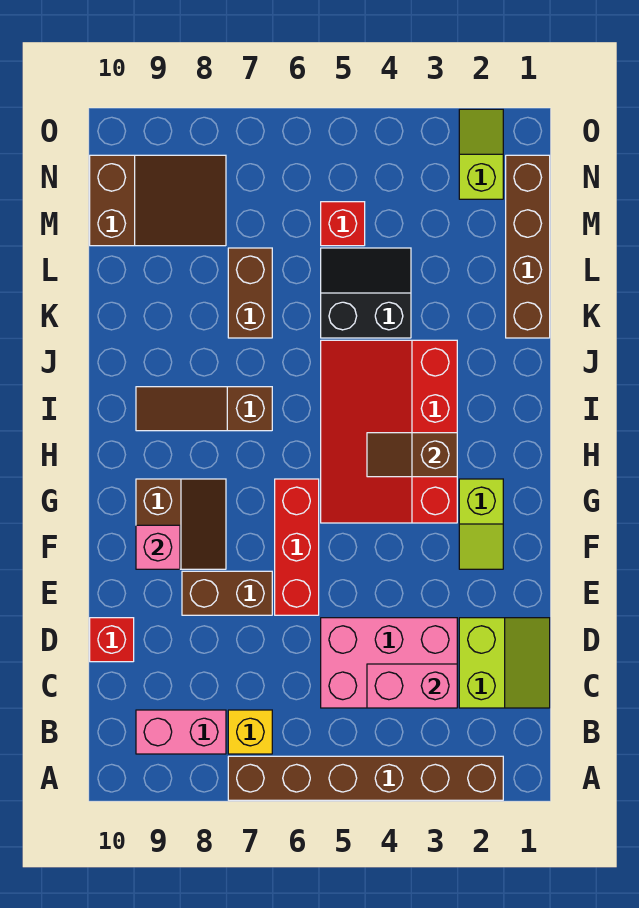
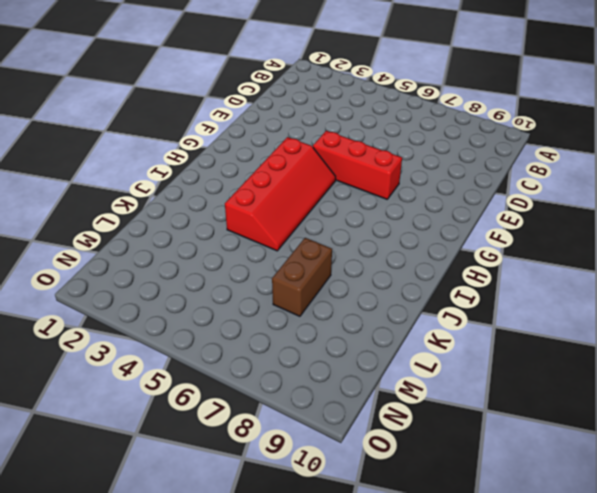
red brick F5:F7 level 1 -> red brick E6:G6 level 1
red slope G4:J5 level 1 top 4 -> red slope G3:J5 level 1 top 3
none -> brown brick A2:A7 level 1
none -> yellow brick B7 level 1
none -> pink brick B8:B9 level 1

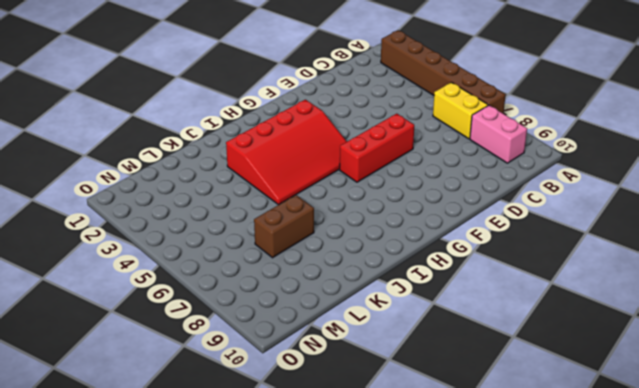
yellow brick B6:B7 level 1 -> yellow brick B7 level 1
none -> lime slope C1:D2 level 1 top 2
none -> pink brick C3:D5 level 1
none -> red brick D10 level 1

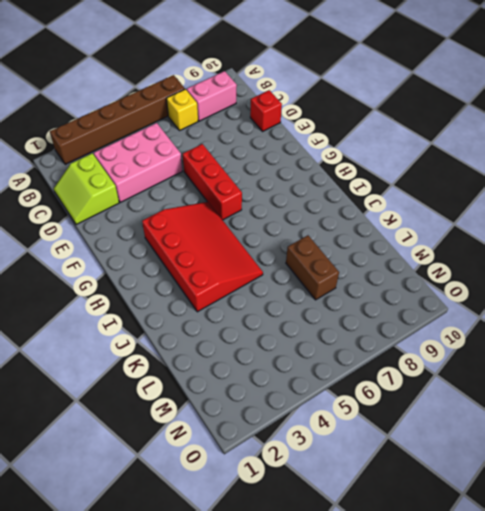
none -> brown brick E7:E8 level 1
none -> lime slope F2:G2 level 1 top G
none -> brown slope F8:G9 level 1 top 9

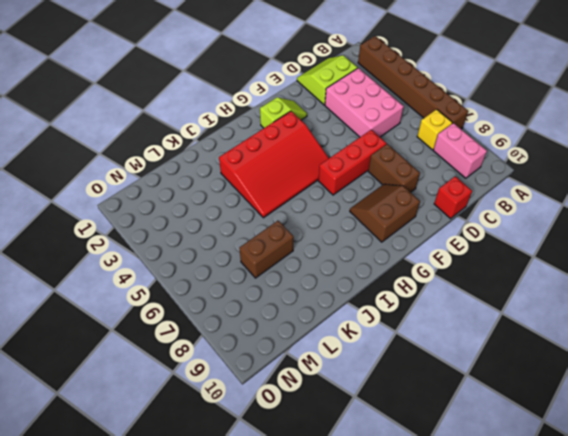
none -> brown slope I7:I9 level 1 top 7
none -> brown brick K1:N1 level 1
none -> black slope K4:L5 level 1 top K

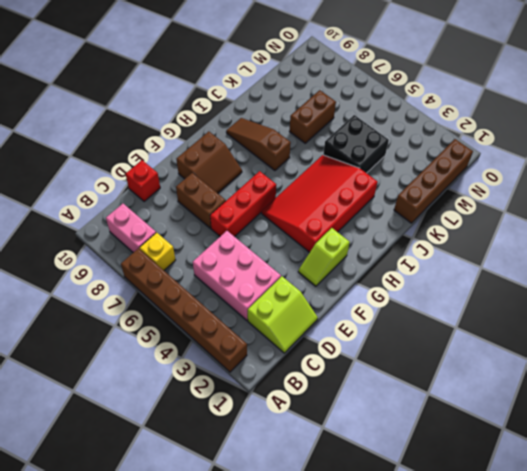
black brick K4:L5 level 1 -> black slope K4:L5 level 1 top K
none -> red brick M5 level 1
none -> brown slope M8:N10 level 1 top 10
none -> lime slope N2:O2 level 1 top N

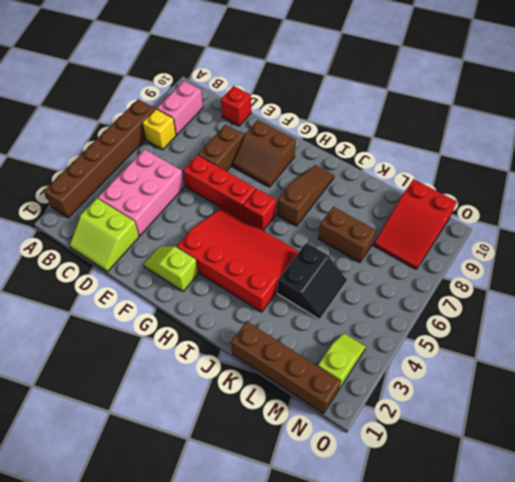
red brick H6 level 1 -> red brick M5 level 1
red slope M8:N10 level 1 top 10 -> brown slope M8:N10 level 1 top 10
lime slope N2:N3 level 1 top 2 -> lime slope N2:O2 level 1 top N
none -> pink brick C3:C4 level 2
none -> pink brick F9 level 2
none -> brown slope H3:H4 level 2 top 3

